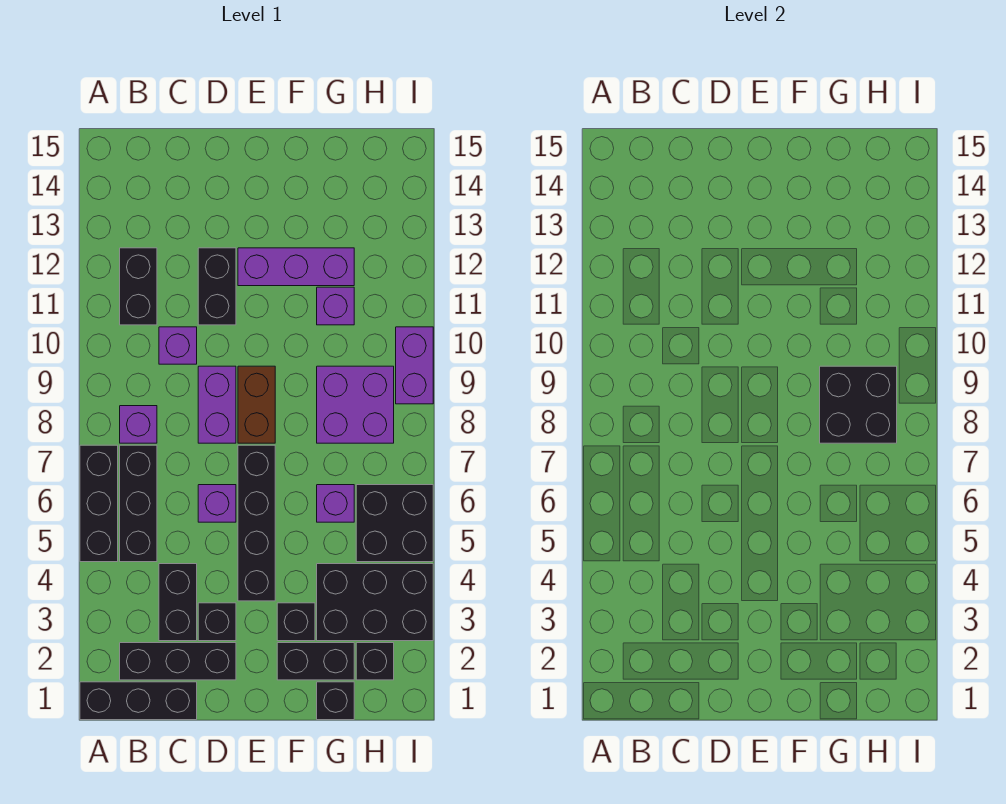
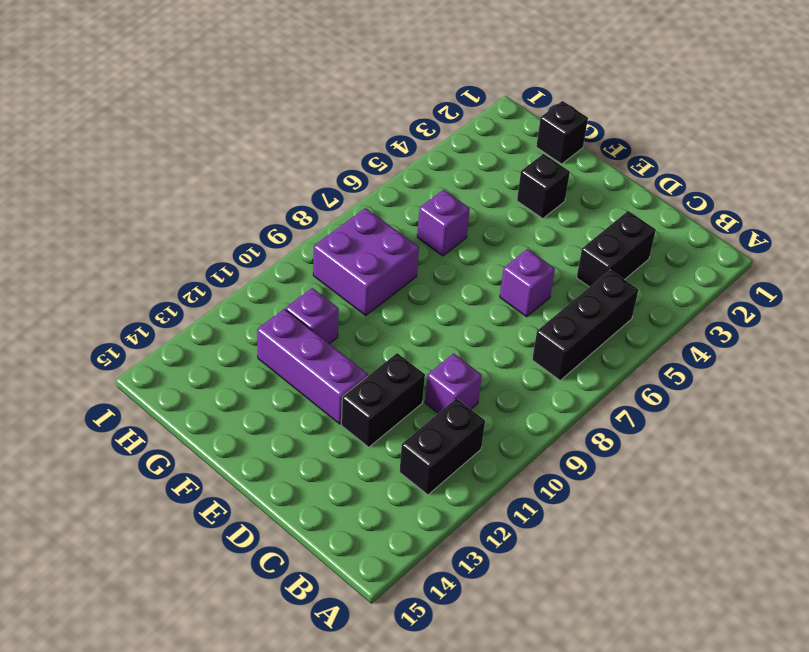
none -> black brick A1:C1 level 1
none -> black brick A5:A7 level 1
none -> black brick B2:D2 level 1

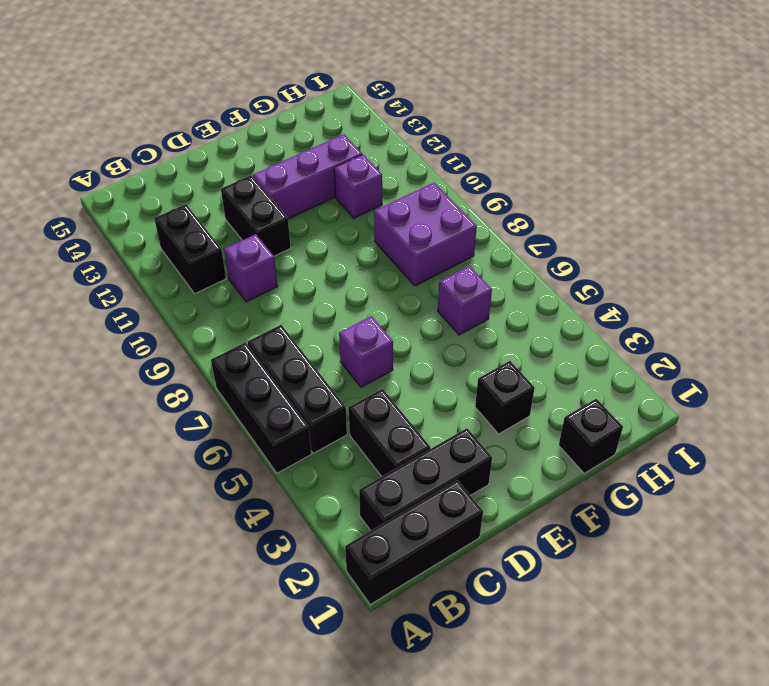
none -> purple brick B8 level 1
none -> black brick D3 level 1
none -> purple brick D8:D9 level 1

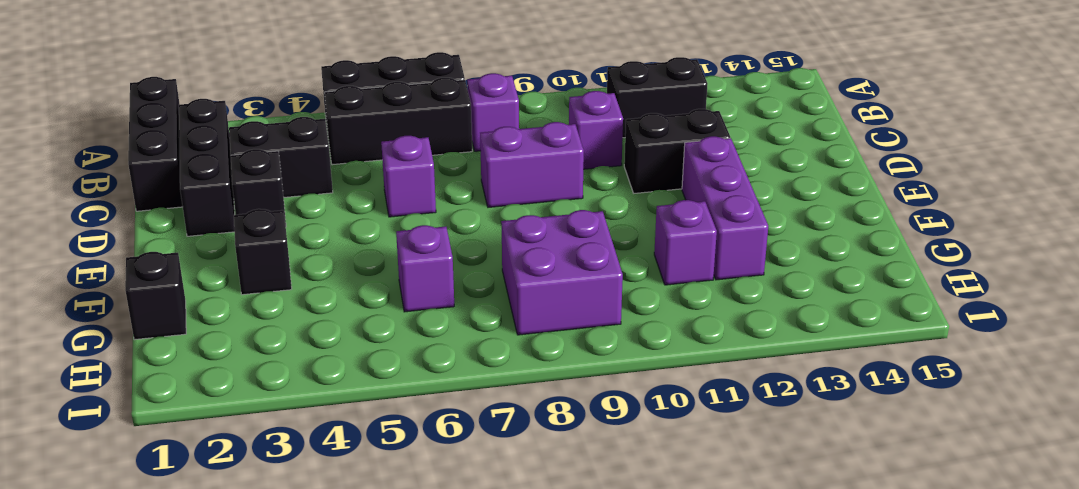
none -> black brick E4:E7 level 1
none -> brown brick E8:E9 level 1
none -> black brick F2:G2 level 1

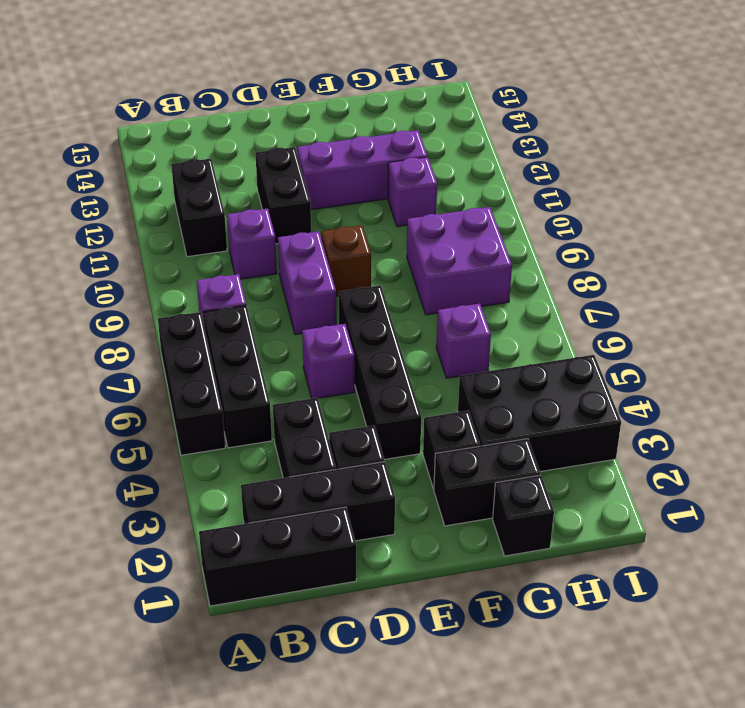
brown brick E9 level 1 -> brown brick E8:E9 level 1
none -> black brick H2 level 1
none -> black brick H5:I6 level 1
none -> purple brick I9:I10 level 1

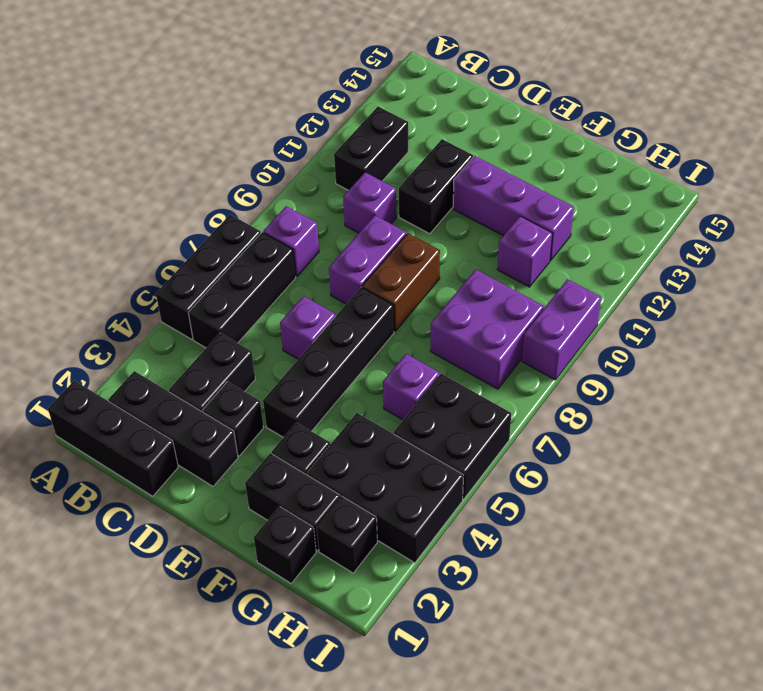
none -> black brick G8:H9 level 2

